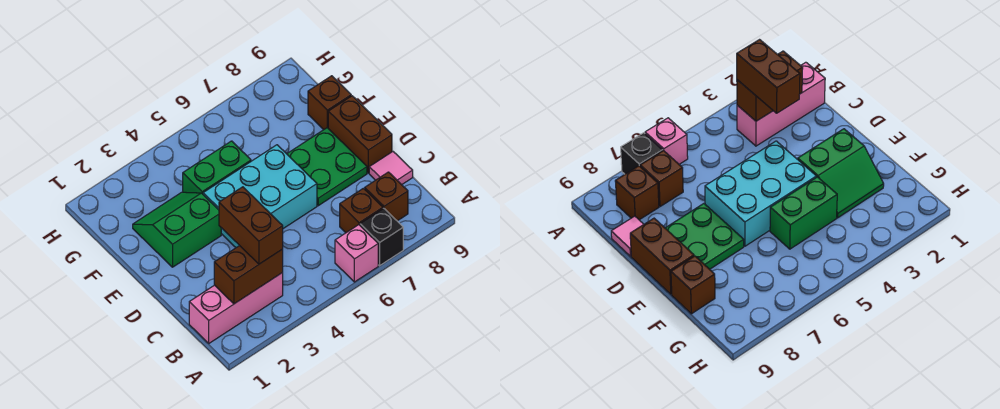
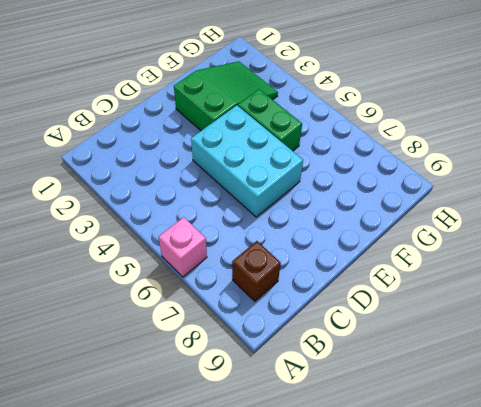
green slope E2:G3 level 1 top E -> green slope E2:F3 level 1 top E
none -> black brick A7 level 1
none -> pink brick B1:B3 level 1
none -> brown brick B7 level 1

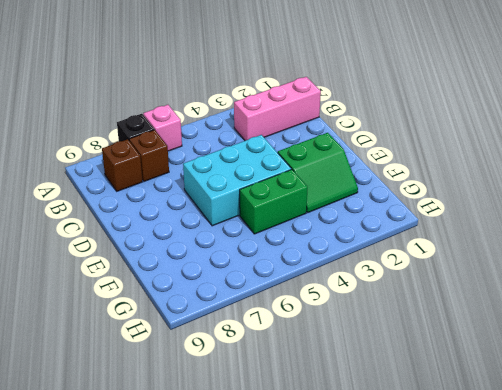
none -> pink tile C9 level 1
none -> green plate D7:E8 level 1
none -> brown brick D9:E9 level 1

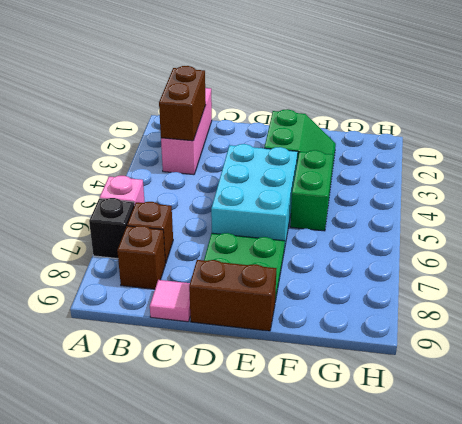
none -> brown brick F9 level 1
none -> brown brick B3:C3 level 3

